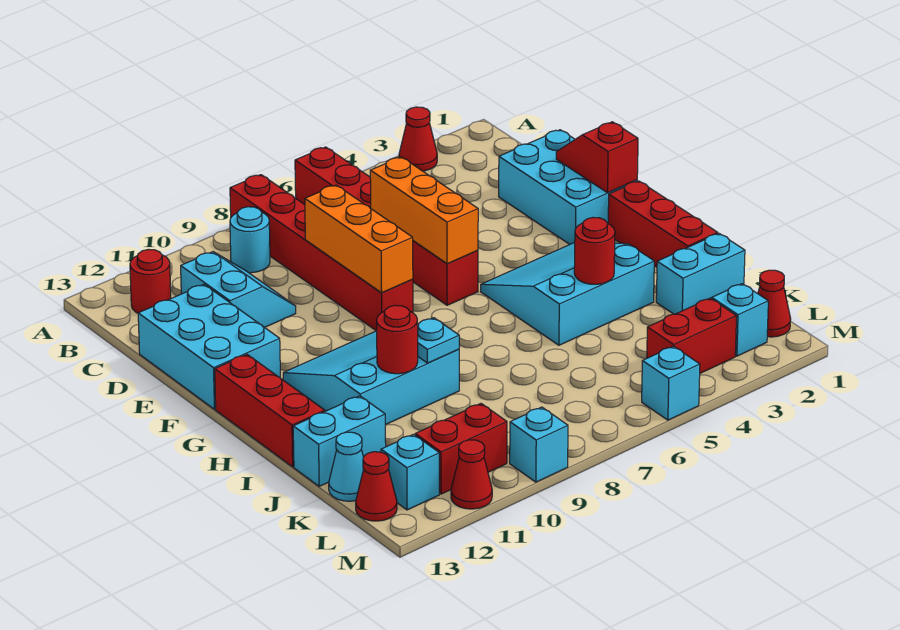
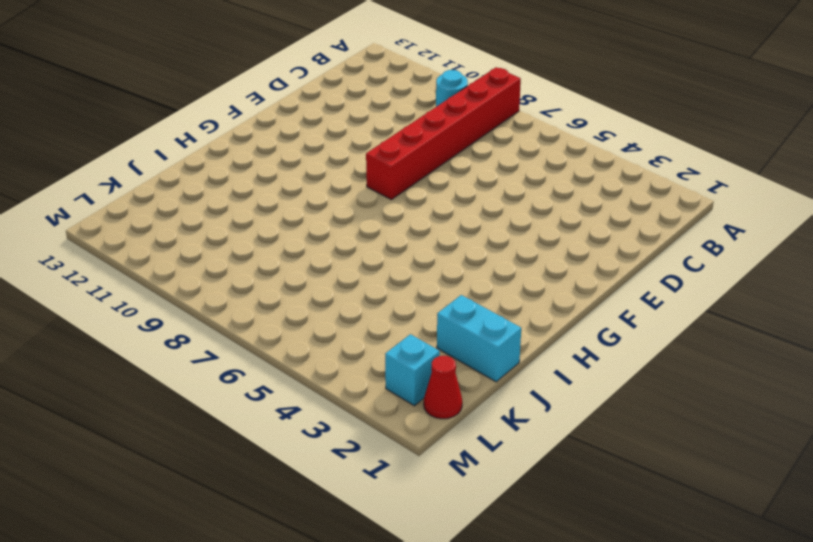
none -> red cone A3 level 1
none -> red brick A6:F6 level 1
none -> red round brick B12 level 1
none -> cyan slope C10:D11 level 1 top 11

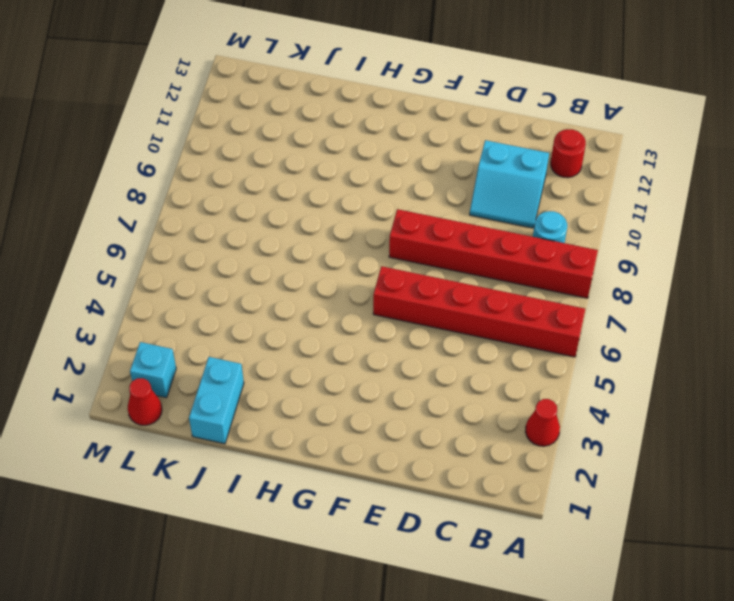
none -> cyan brick D1:F2 level 1
none -> cyan brick D12:F13 level 1
none -> red brick G1:I1 level 1
none -> cyan slope G3:I5 level 1 top I

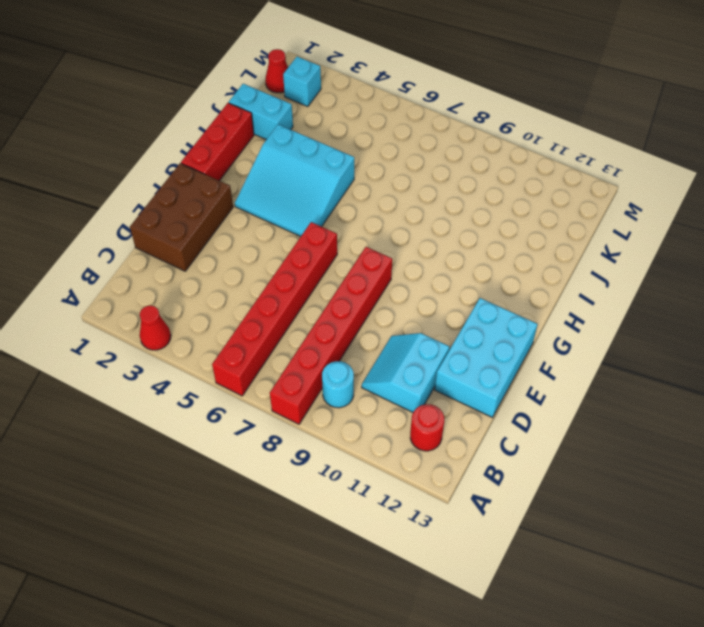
brown brick D1:F2 level 1 -> cyan brick D1:F2 level 1
none -> cyan slope G9:I11 level 1 top I
none -> red brick G13:I13 level 1
none -> cyan brick J12:J13 level 1
none -> cyan cone K13 level 1

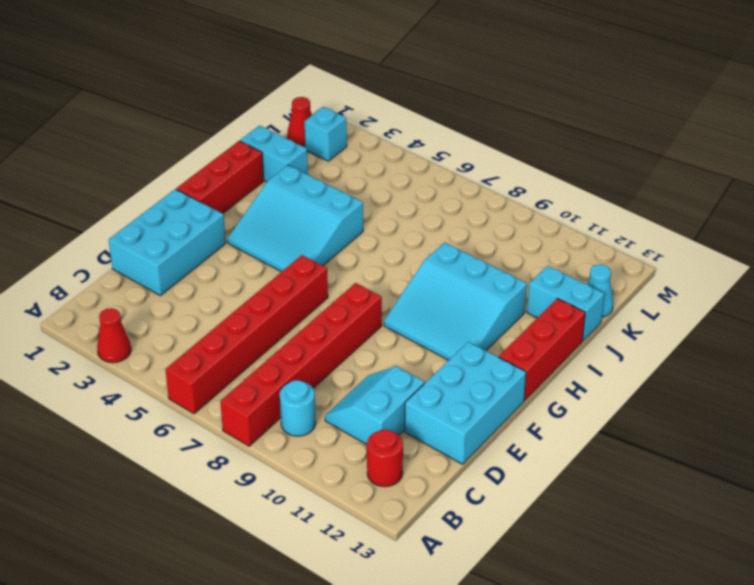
none -> red brick L3:L4 level 1
none -> red brick L10:L11 level 1
none -> cyan brick L12 level 1
none -> red cone L13 level 1

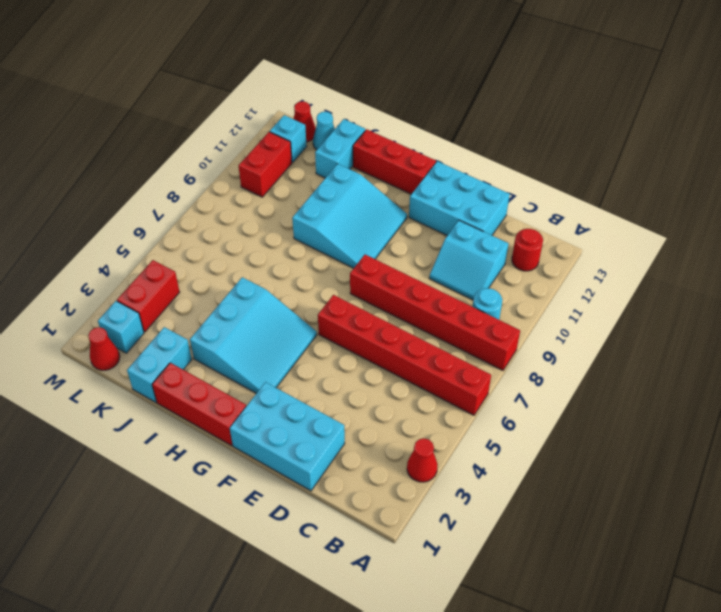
none -> cyan brick M5 level 1
none -> cyan brick M9 level 1
none -> red cone M11 level 1
none -> orange brick D6:F6 level 2

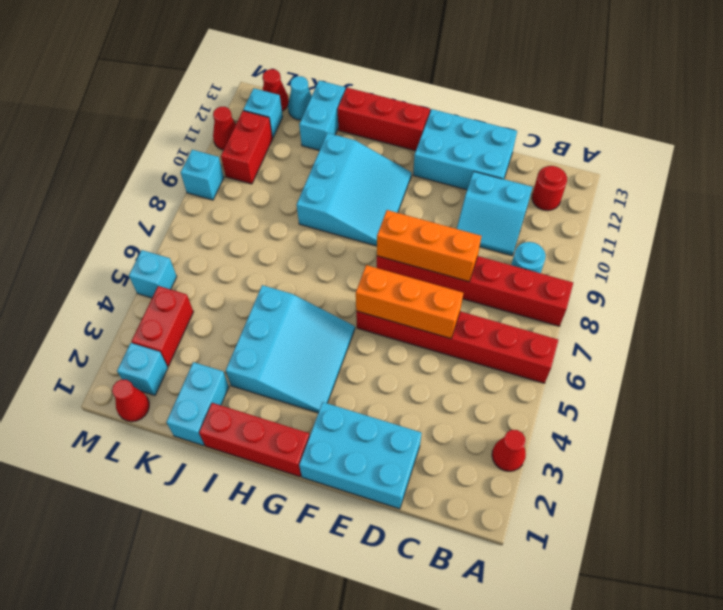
none -> red slope E1:F1 level 2 top F
none -> red round brick I4 level 2
none -> cyan plate I9 level 2
none -> red round brick I10 level 2

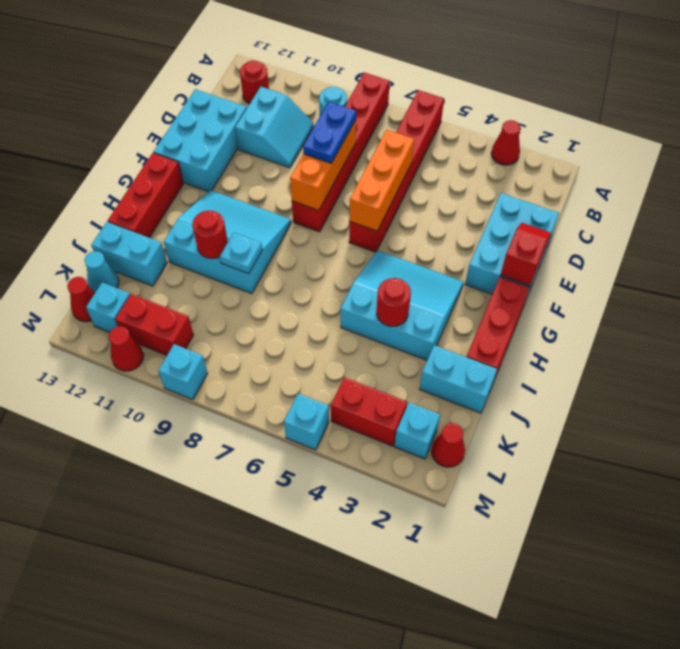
blue plate D8:E8 level 3 -> none

